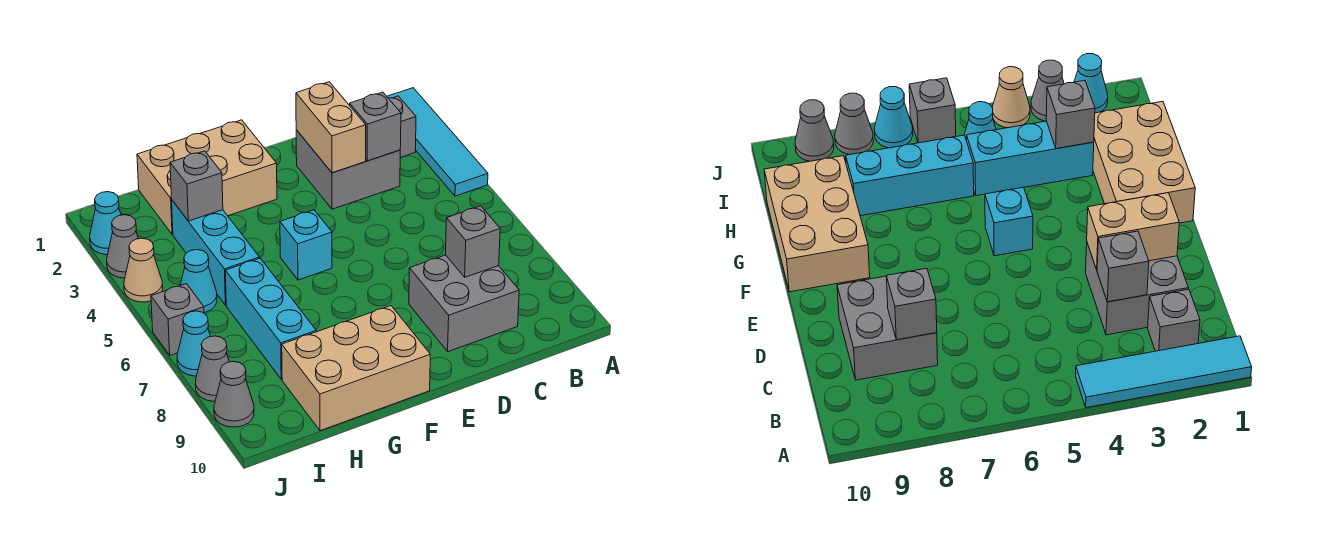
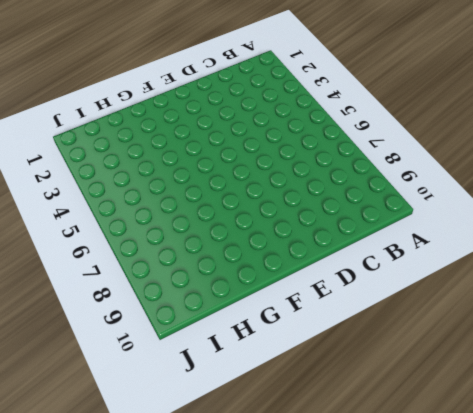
none -> cyan tile A1:A4 level 1
none -> grey brick B2 level 1
none -> grey brick C2:D3 level 1

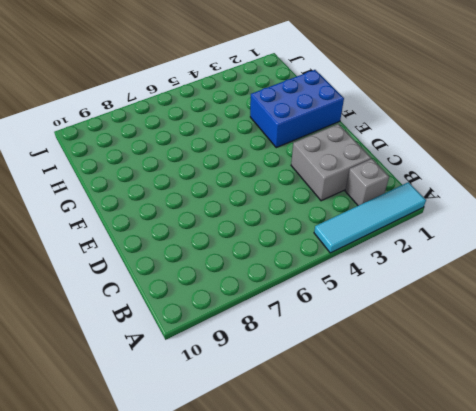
blue brick F1:G3 level 1 -> tan brick F1:H2 level 1
none -> grey brick C8:D9 level 1
none -> cyan brick F5 level 1
none -> tan brick F9:H10 level 1

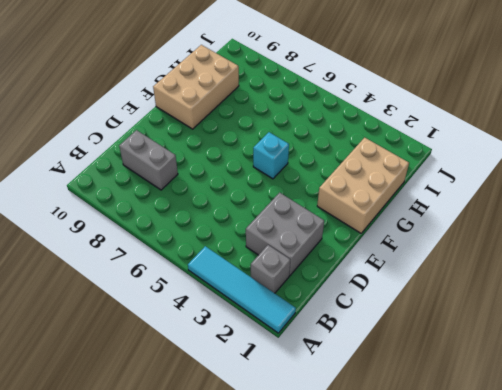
grey brick C8:C9 level 1 -> grey brick C8:D9 level 1
none -> cyan brick H3:H5 level 1
none -> cyan brick H6:H8 level 1
none -> cyan cone I5 level 1

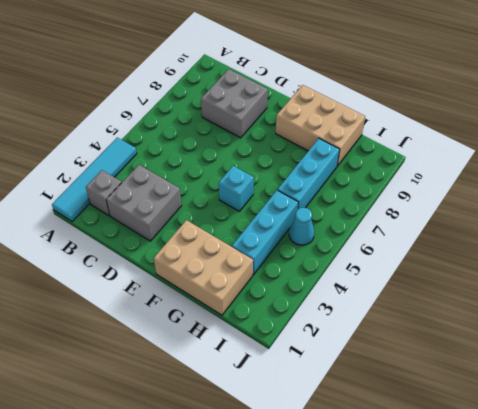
none -> cyan cone J2 level 1
none -> grey cone J3 level 1
none -> tan cone J4 level 1

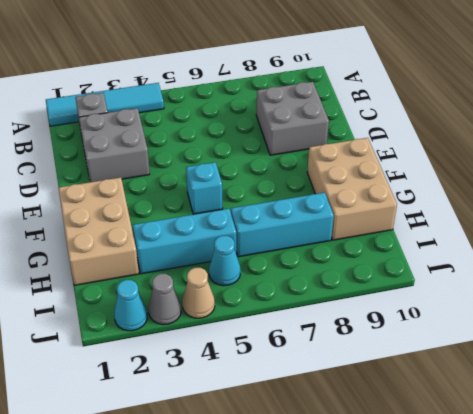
none -> grey brick J6 level 1
none -> cyan cone J7 level 1
none -> grey cone J8 level 1

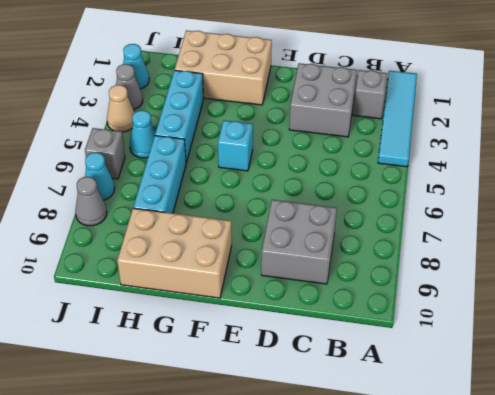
none -> grey cone J9 level 1
none -> grey brick C3 level 2
none -> grey brick C8 level 2

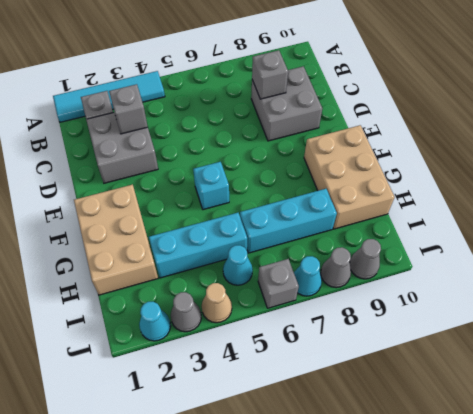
none -> tan brick D2:D3 level 2
none -> grey brick H3 level 2

